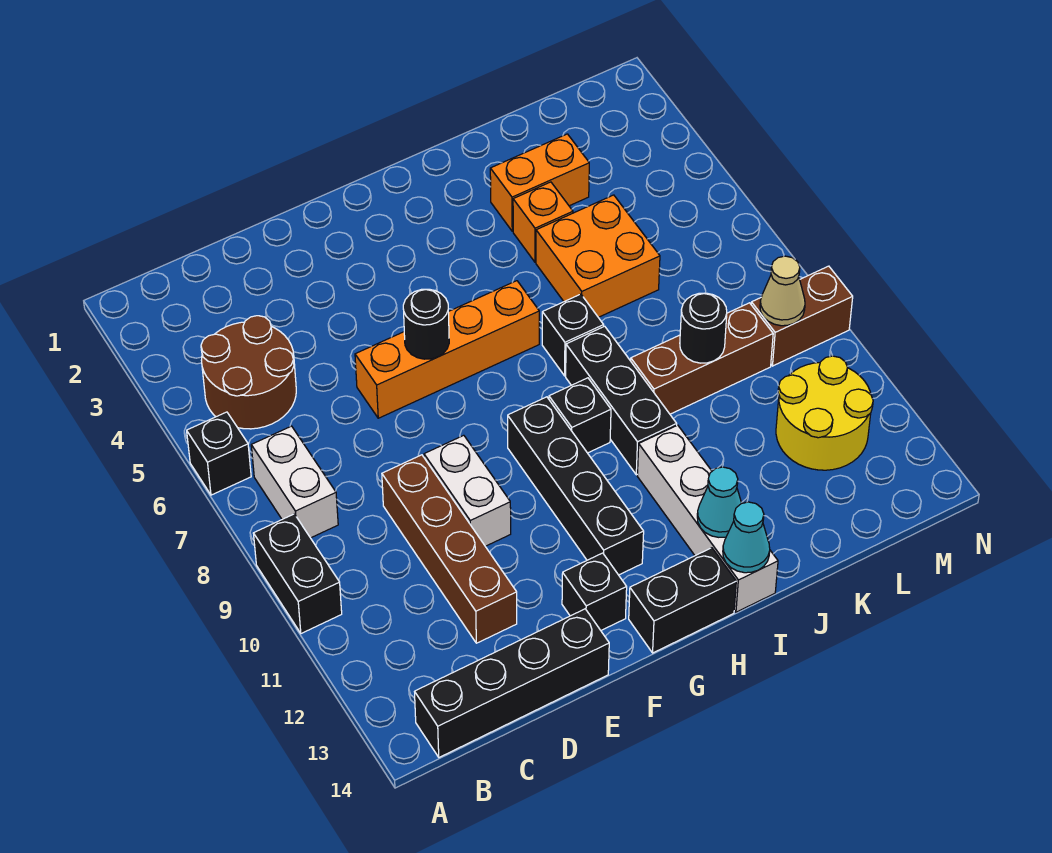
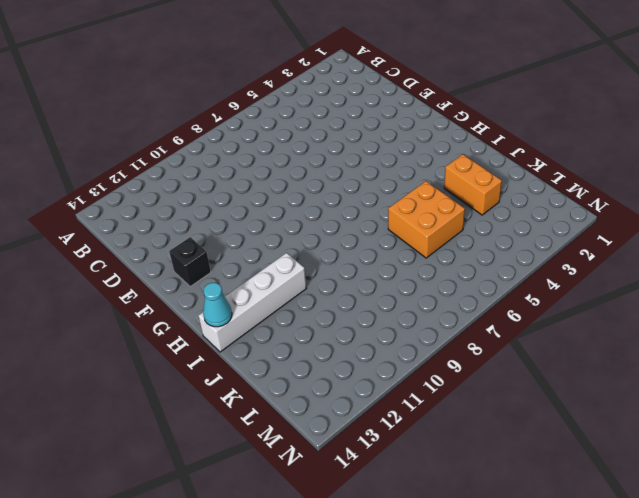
none -> black brick A6 level 1
none -> black brick A9:A10 level 1
none -> brown round brick B4:C5 level 1

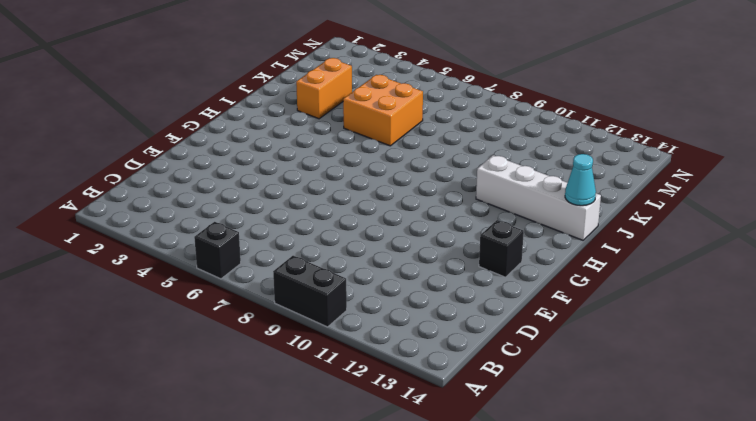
none -> brown round brick B4:C5 level 1
none -> white brick B7:B8 level 1
none -> black brick B14:E14 level 1

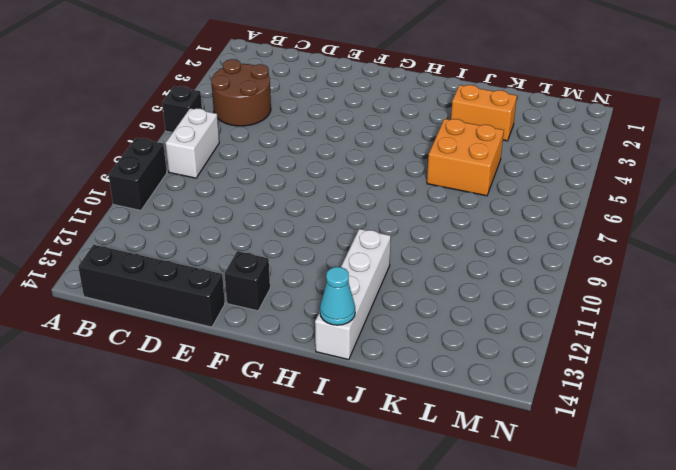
none -> brown brick D9:D12 level 1
none -> orange brick E6:H6 level 1
none -> white brick E9:E10 level 1

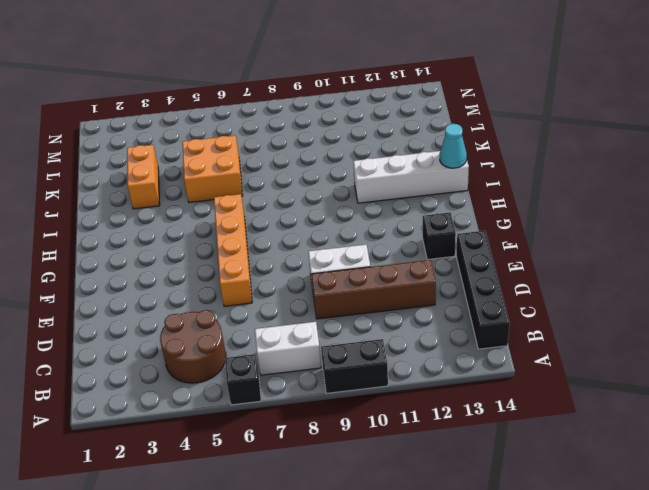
none -> black brick G9:G12 level 1
none -> black brick G14:H14 level 1
none -> black brick H9 level 1

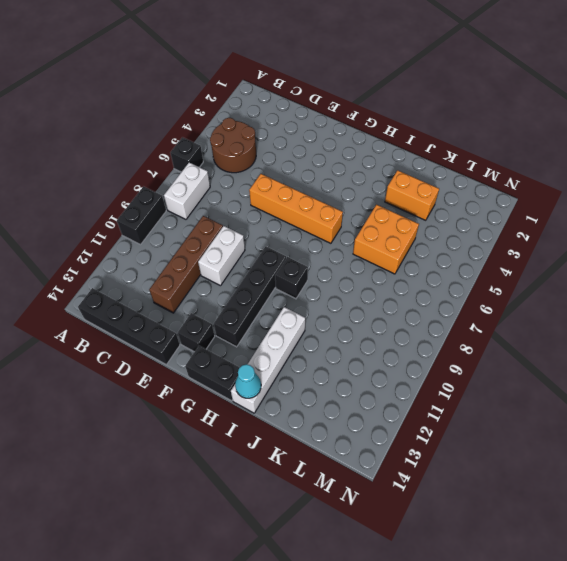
none -> black brick I7 level 1
none -> black brick I8:I10 level 1
none -> orange brick J4 level 1

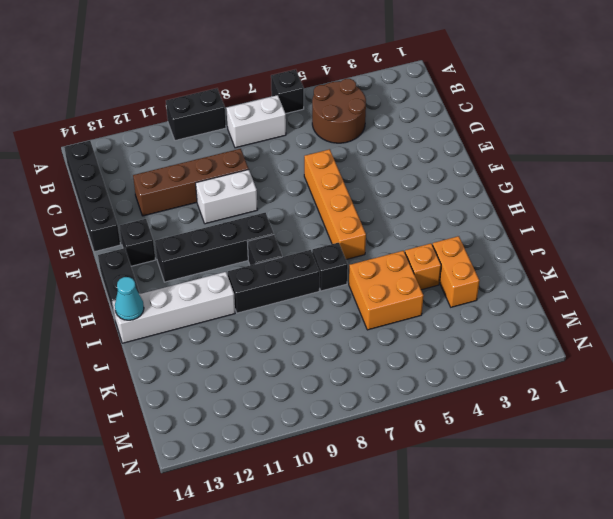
none -> brown brick J9:L9 level 1
none -> yellow round brick L11:M12 level 1
none -> brown brick M9:N9 level 1

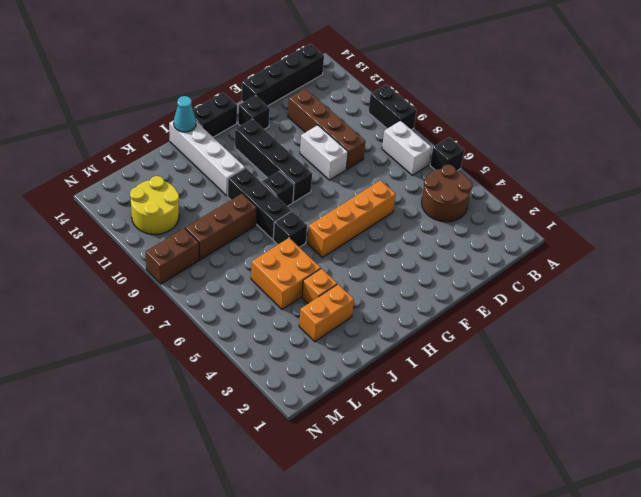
none -> black round brick F6 level 2
none -> cyan cone I13 level 2
none -> black round brick K9 level 2

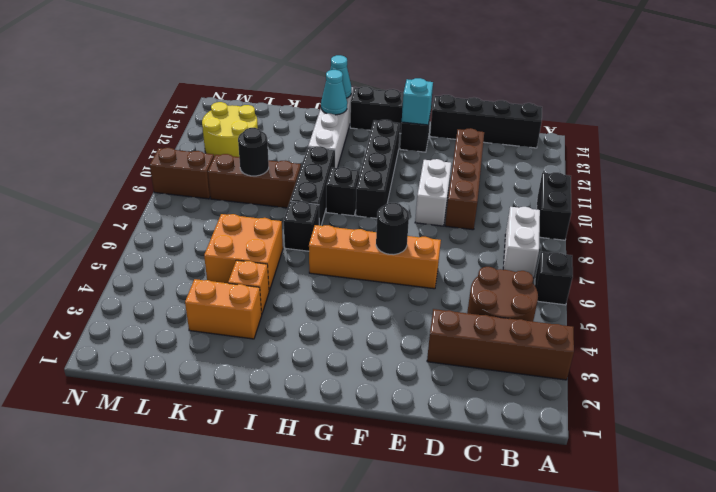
brown brick A3:D3 level 1 -> none
cyan brick F13 level 2 -> none
none -> tan cone M9 level 2

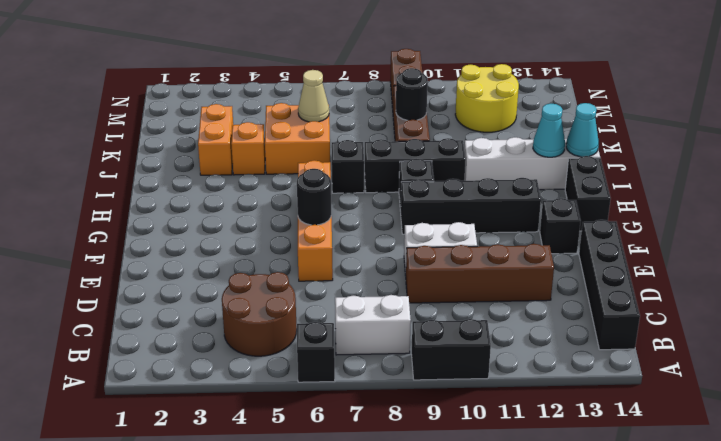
tan cone K6 level 2 -> tan cone M9 level 2

